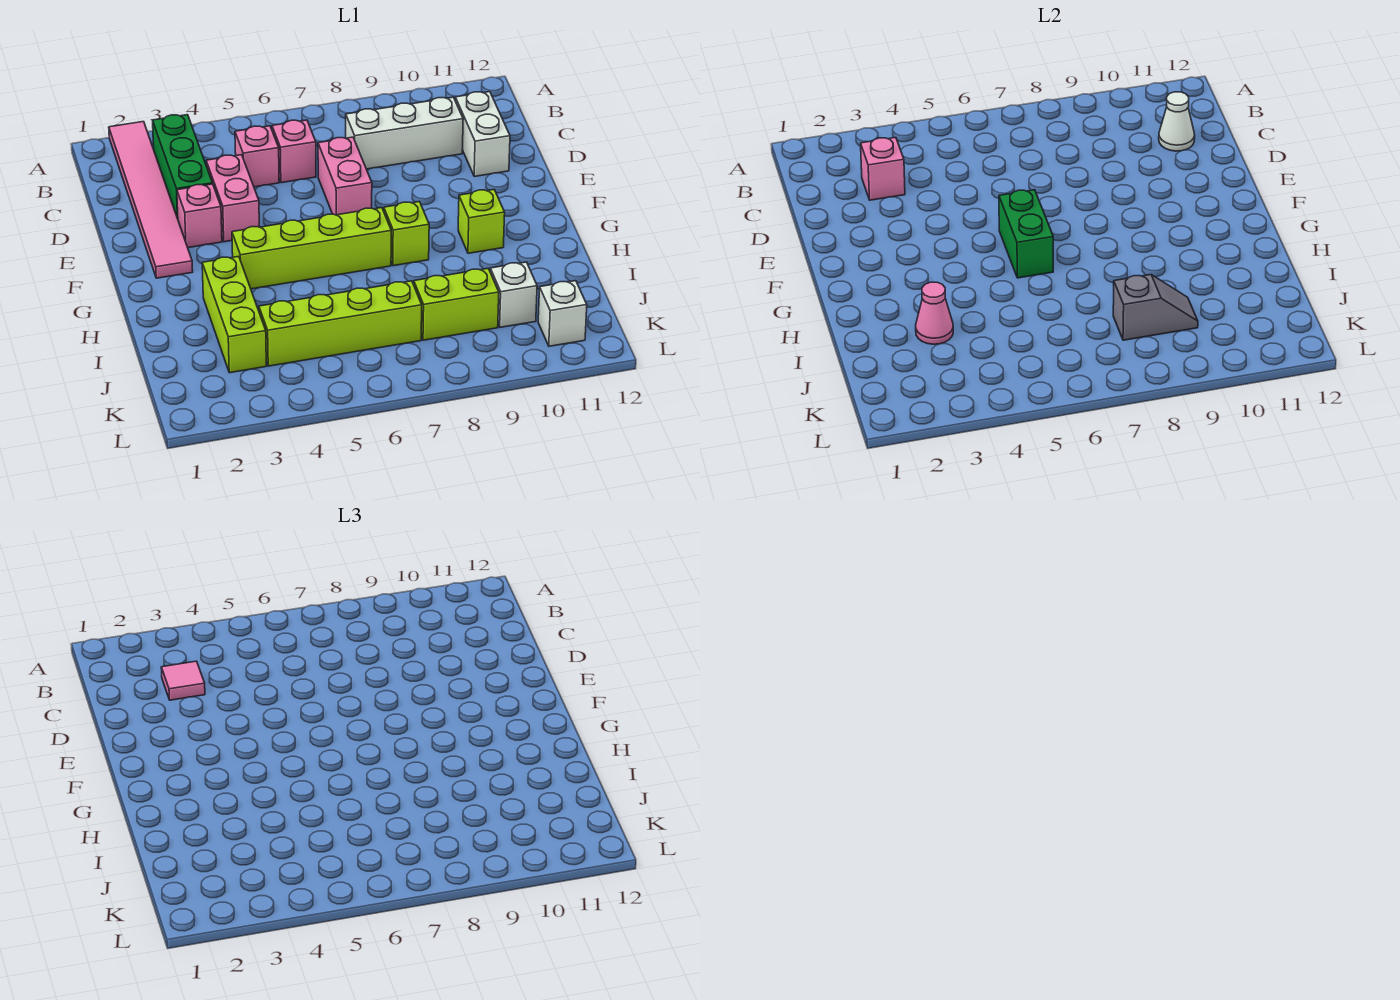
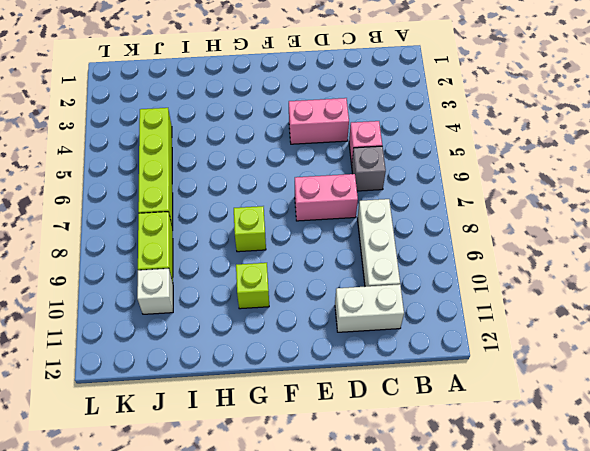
grey brick C6 level 1 -> pink brick C6 level 1
none -> pink tile A2:F2 level 1
none -> green brick B3:D3 level 1
none -> pink brick E3 level 1

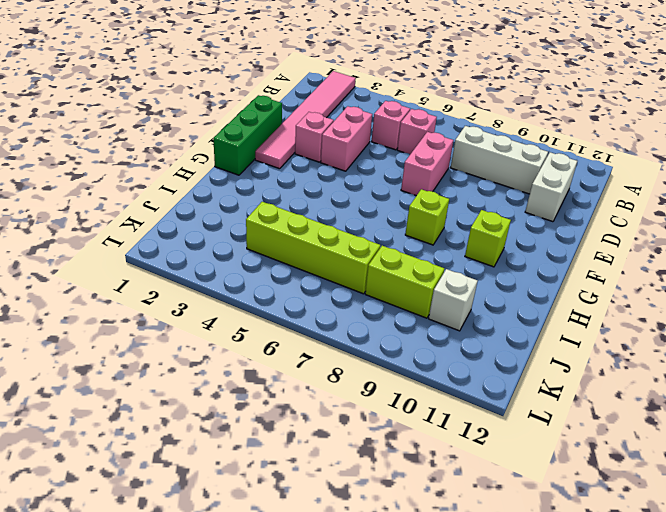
green brick E1:G1 level 1 -> green brick B3:D3 level 1
none -> lime brick G4:G7 level 1
none -> lime brick H3:J3 level 1
none -> white brick K11 level 1

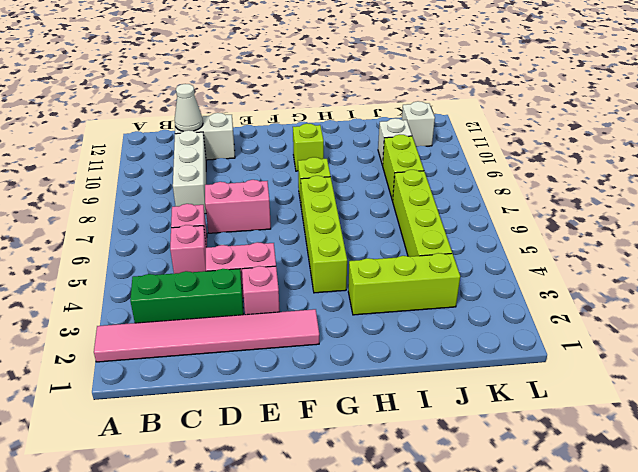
none -> pink brick C3 level 2
none -> green brick F6:G6 level 2
none -> pink cone I3 level 2

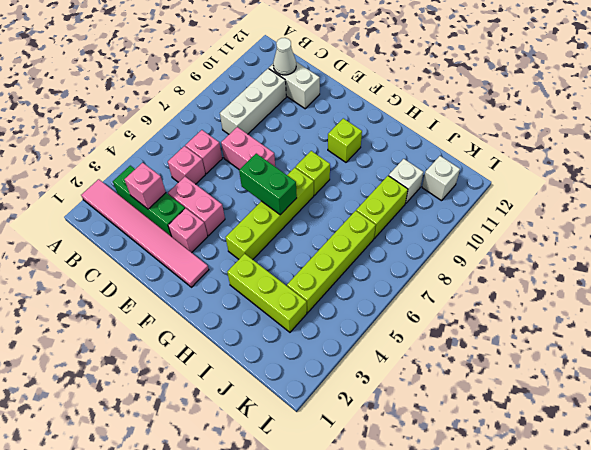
none -> pink cone I3 level 2
none -> grey slope J8:J9 level 2 top 8
none -> pink tile C3 level 3

